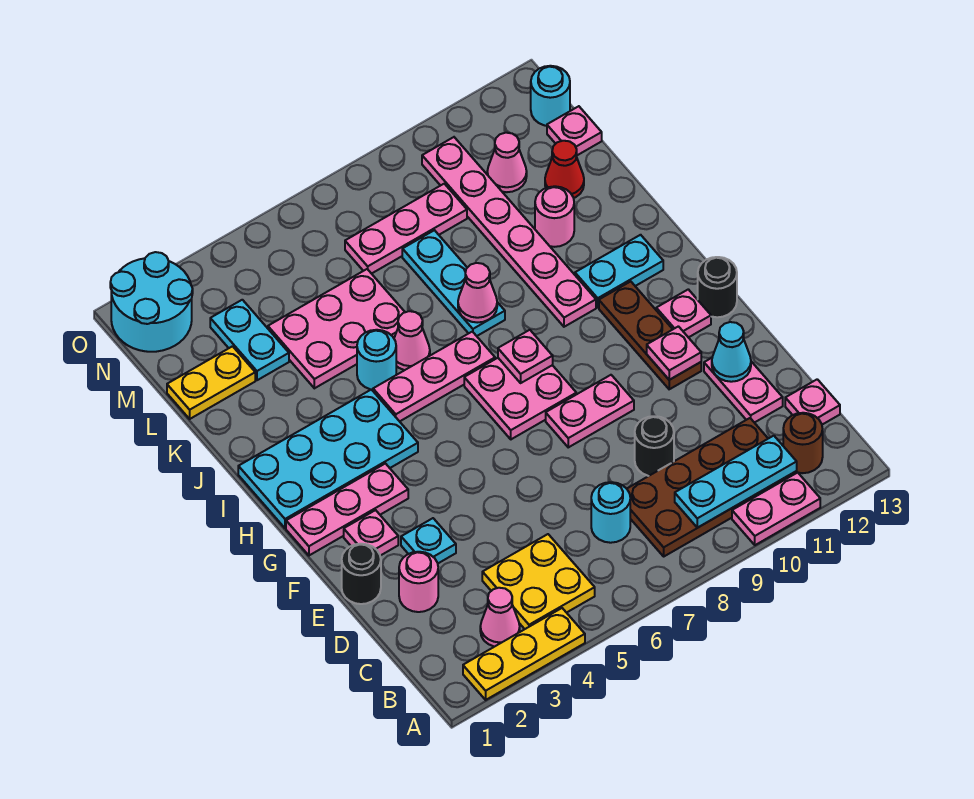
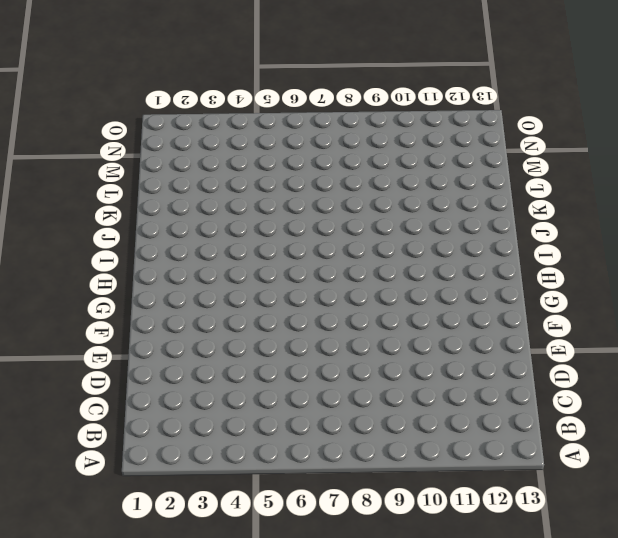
none -> yellow plate A2:A4 level 1
none -> pink plate A10:A11 level 1
none -> pink cone B3 level 1
none -> yellow plate B4:C5 level 1

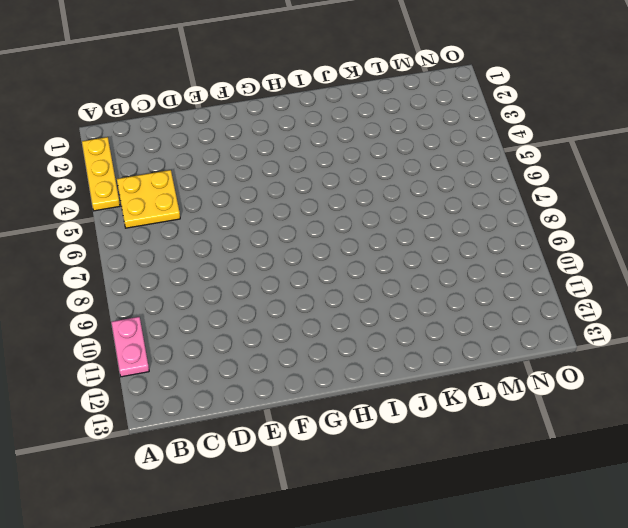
none -> pink cone B3 level 1
none -> brown plate B8:C11 level 1
none -> brown round brick B12 level 1
none -> cyan round brick C7 level 1

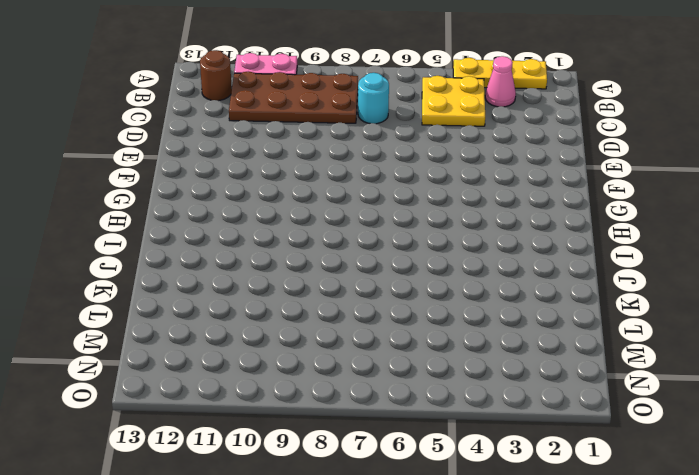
none -> pink plate C13 level 1
none -> pink round brick D2 level 1
none -> black round brick D9 level 1
none -> pink plate D12:E12 level 1

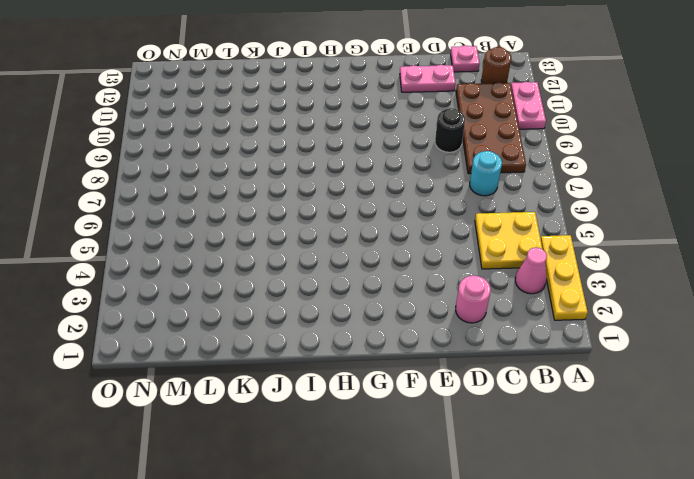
none -> black round brick E1 level 1
none -> cyan plate E3 level 1
none -> pink plate F2 level 1
none -> pink plate F8:F9 level 1

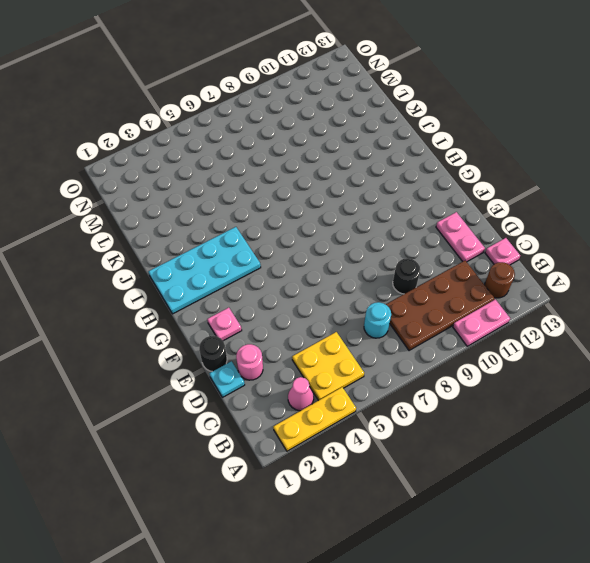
cyan plate D1 level 1 -> cyan plate E3 level 1
none -> pink plate F8:F9 level 1
none -> brown plate F11:H11 level 1
none -> pink plate G1:G3 level 1
none -> pink plate G7:H8 level 1

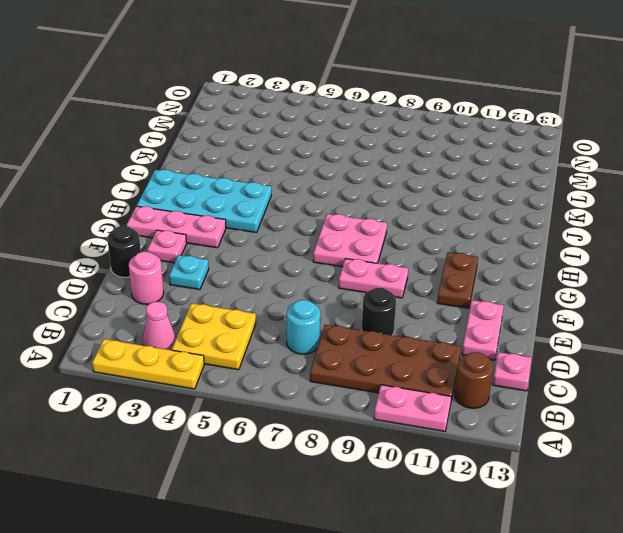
brown plate F11:G11 level 1 -> brown plate F11:H11 level 1
none -> pink plate G12 level 1
none -> black round brick G13 level 1
none -> pink plate I5:I7 level 1
none -> pink plate I10:N10 level 1

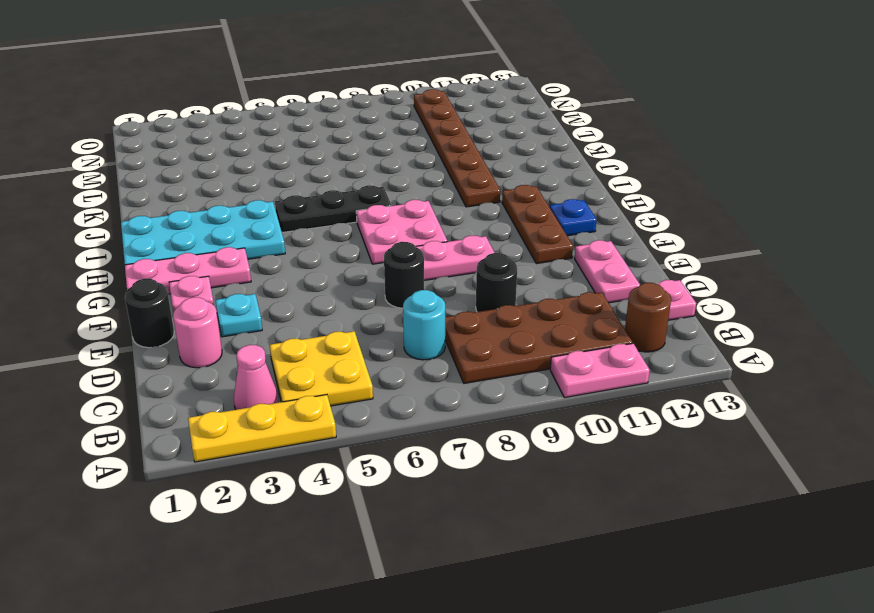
black round brick E7 level 1 -> black round brick G13 level 1
blue plate G12 level 1 -> pink plate G12 level 1
black plate I5:I7 level 1 -> pink plate I5:I7 level 1
brown plate I10:N10 level 1 -> pink plate I10:N10 level 1
none -> cyan plate I11:I12 level 1
none -> cyan round brick J5 level 1
none -> pink cone J6 level 1
none -> cyan plate J8:L8 level 1

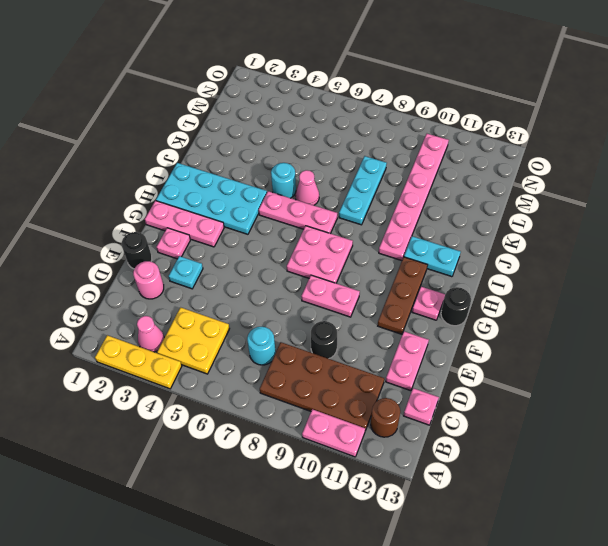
none -> pink plate K4:L6 level 1
none -> pink round brick K11 level 1
none -> yellow plate L1:L2 level 1
none -> cyan plate L3:M3 level 1

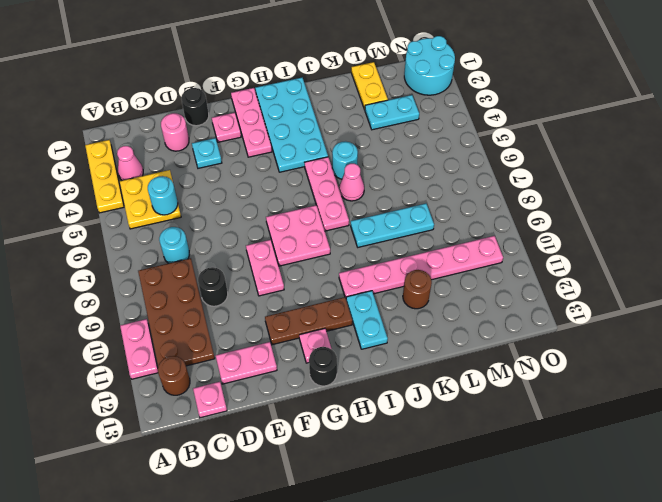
cyan round brick C5 level 2 -> cyan round brick N13 level 1
brown round brick K11 level 1 -> pink round brick K11 level 1
none -> pink plate K4:L6 level 1
none -> red cone L12 level 1
none -> pink plate M7:M9 level 1
none -> pink cone M11 level 1

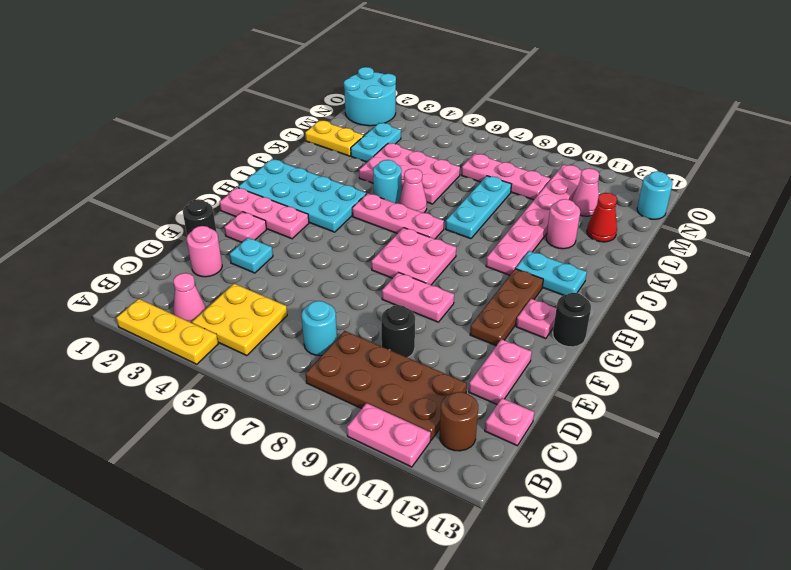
none -> pink plate M13 level 1
none -> cyan plate B9:B11 level 2
none -> cyan cone E12 level 2
none -> pink plate F11 level 2

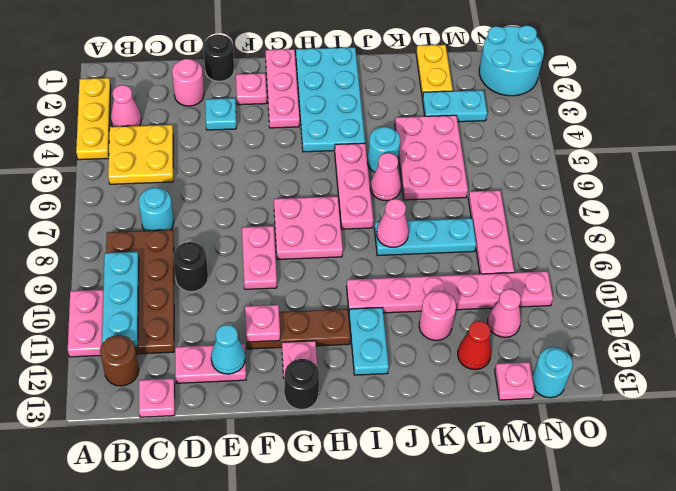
none -> pink plate H8 level 2

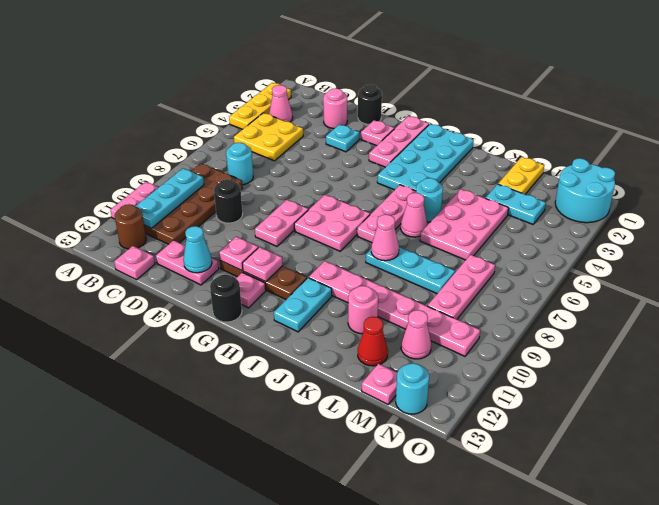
pink plate G11 level 2 -> pink plate H8 level 2

